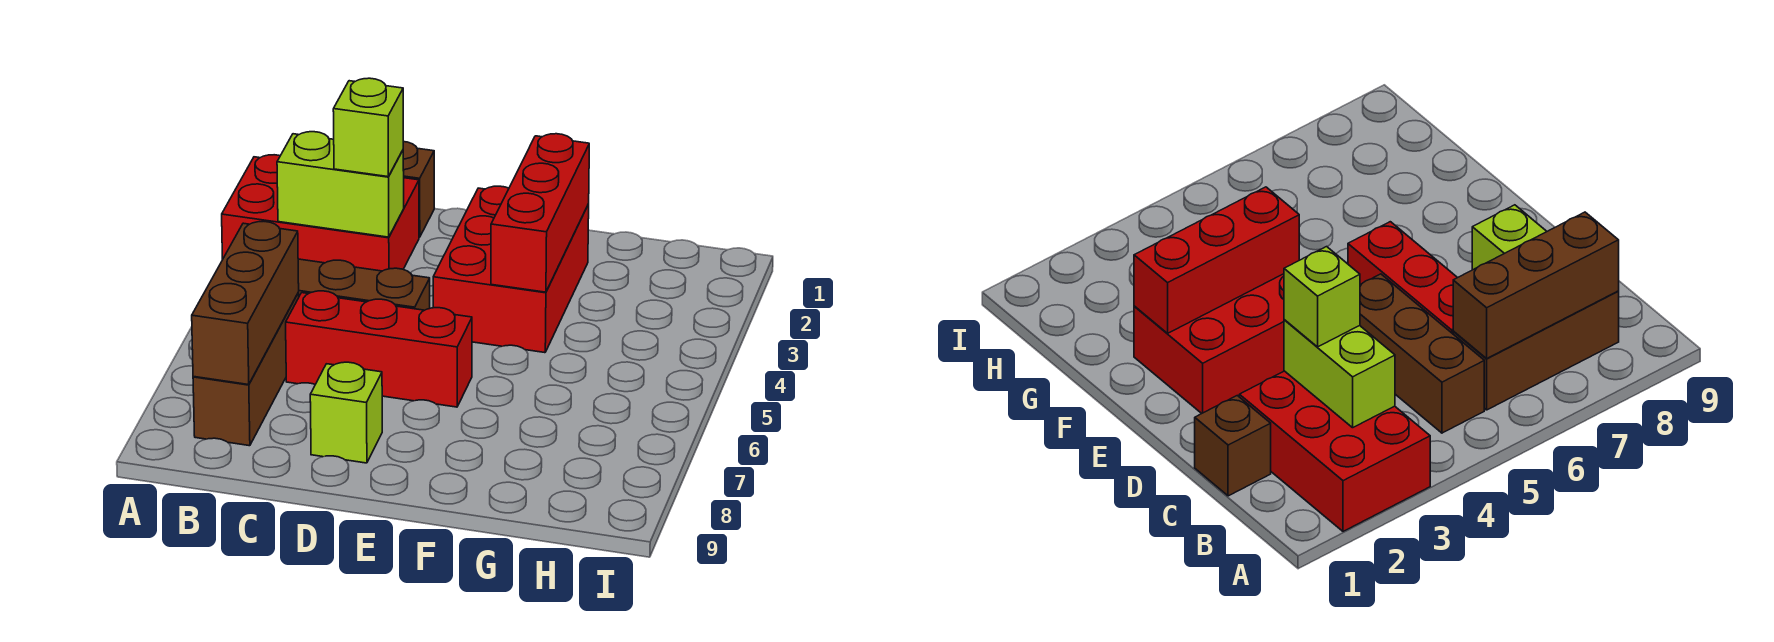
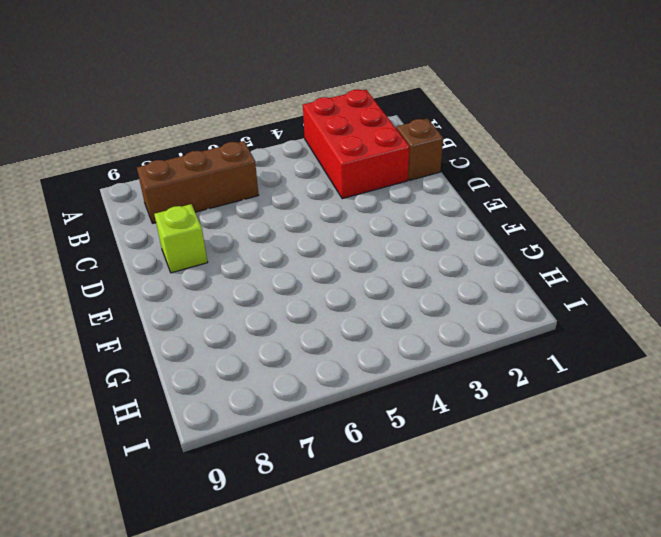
none -> brown brick B5:D5 level 1
none -> red brick C6:E6 level 1

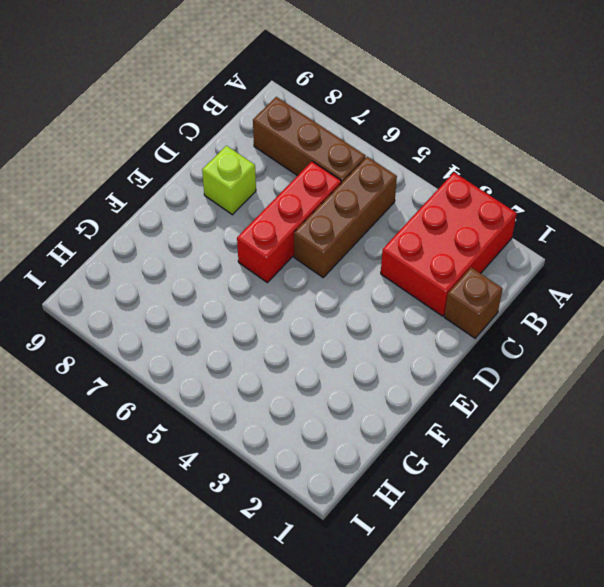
none -> red brick E2:F4 level 1
none -> lime brick B3:C3 level 2

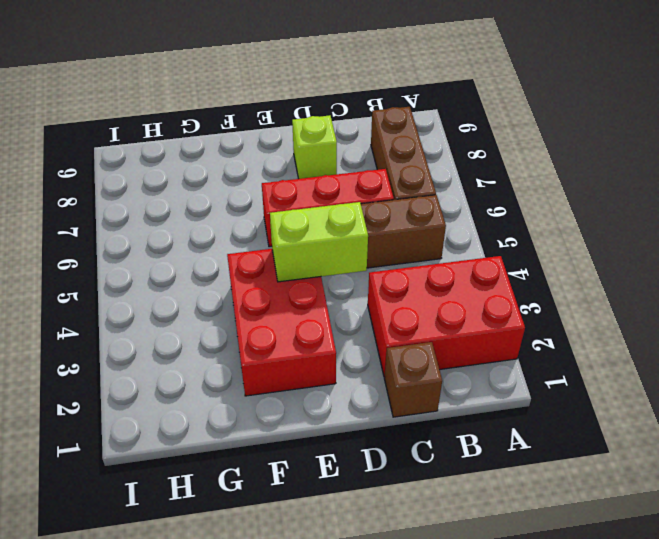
lime brick D4:E4 level 2 -> lime brick B3:C3 level 2
none -> brown brick B6:B8 level 2
none -> red brick F2:F4 level 2

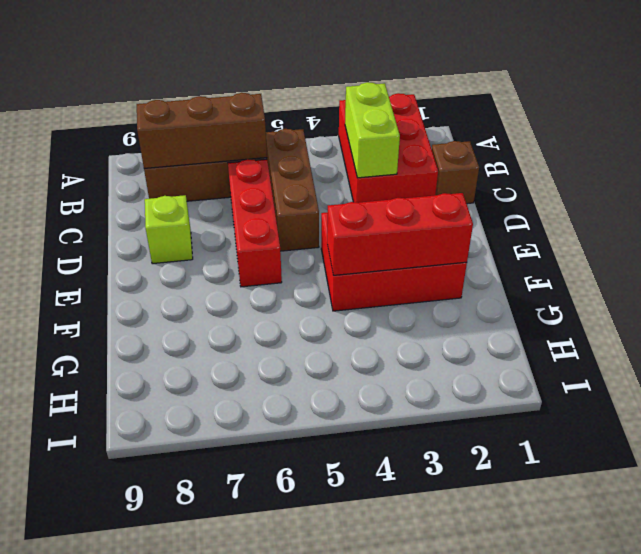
none -> lime brick C3 level 3

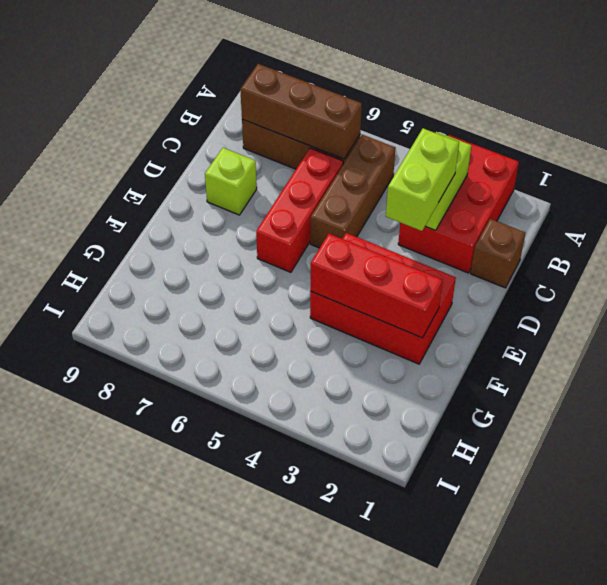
lime brick C3:D3 level 3 -> lime brick C3 level 3

